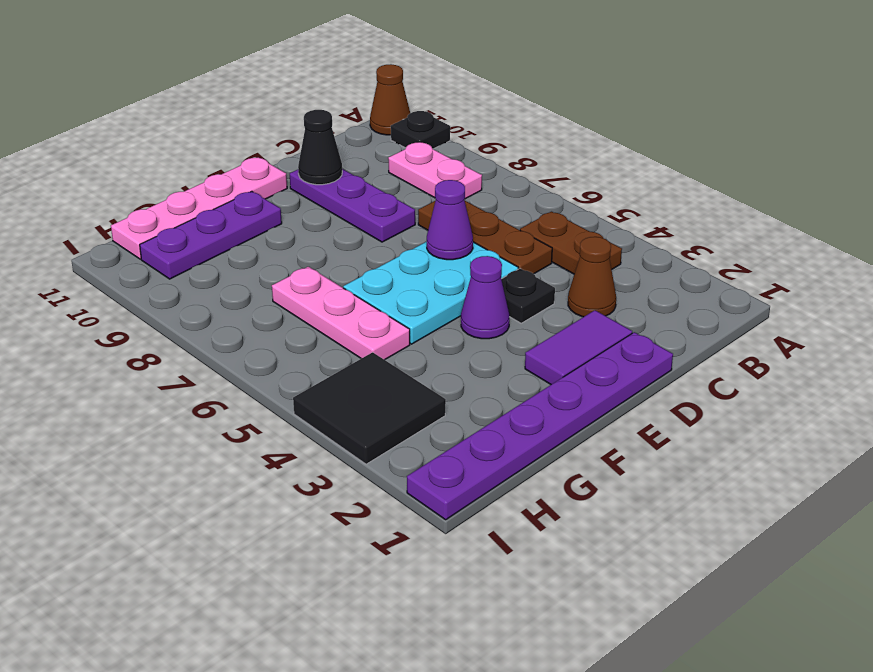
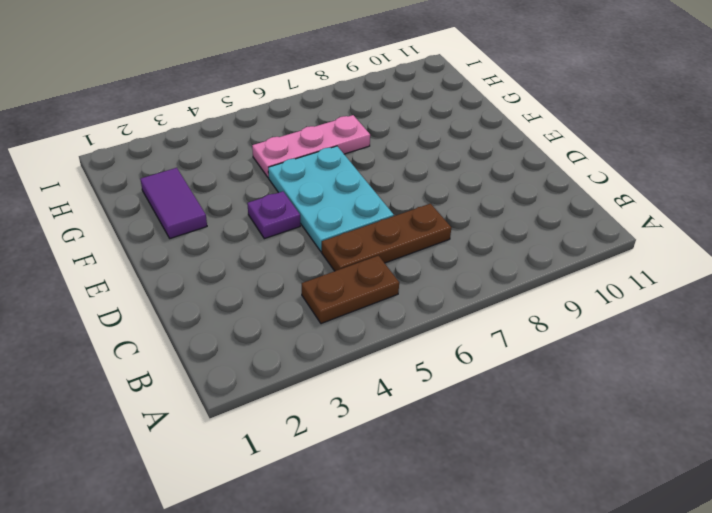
purple plate E4 level 1 -> purple cone E4 level 1
purple tile F2:G2 level 1 -> purple tile D2:E2 level 1
none -> black plate A10 level 1
none -> brown cone A11 level 1
none -> pink plate B8:B9 level 1

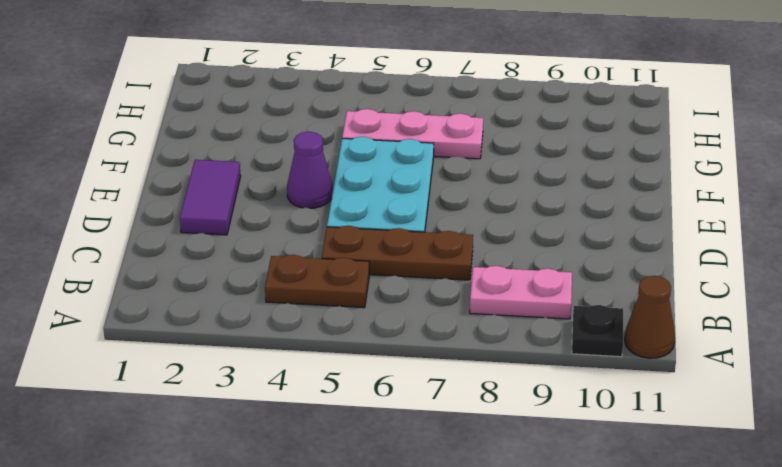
none -> brown cone C3 level 1
none -> purple plate D1:I1 level 1
none -> black plate D4 level 1

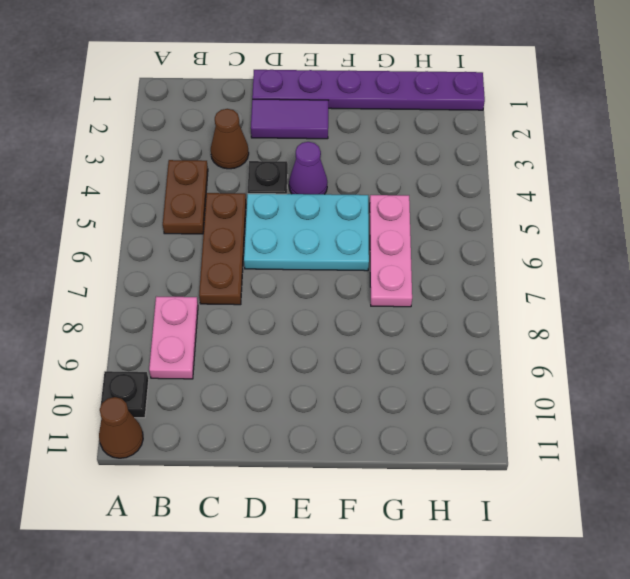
none -> purple plate D8:D10 level 1
none -> pink plate E11:H11 level 1
none -> purple plate F10:H10 level 1

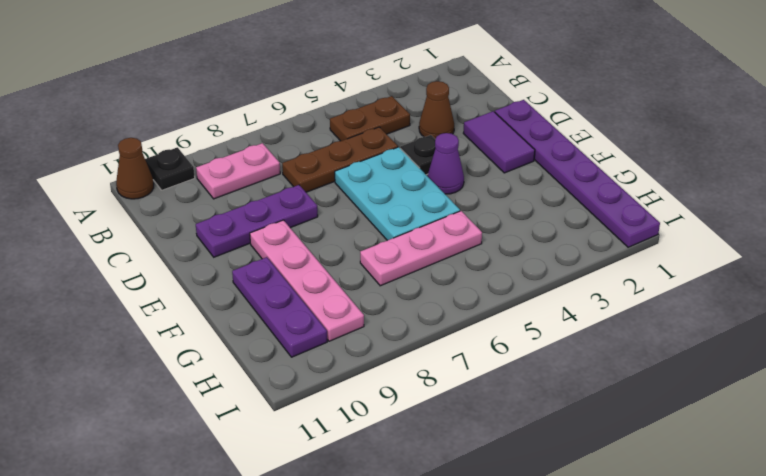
pink plate E9:H9 level 1 -> pink plate E11:H11 level 1
none -> black tile H3:I4 level 1
none -> purple cone D6 level 2
none -> black cone D10 level 2

